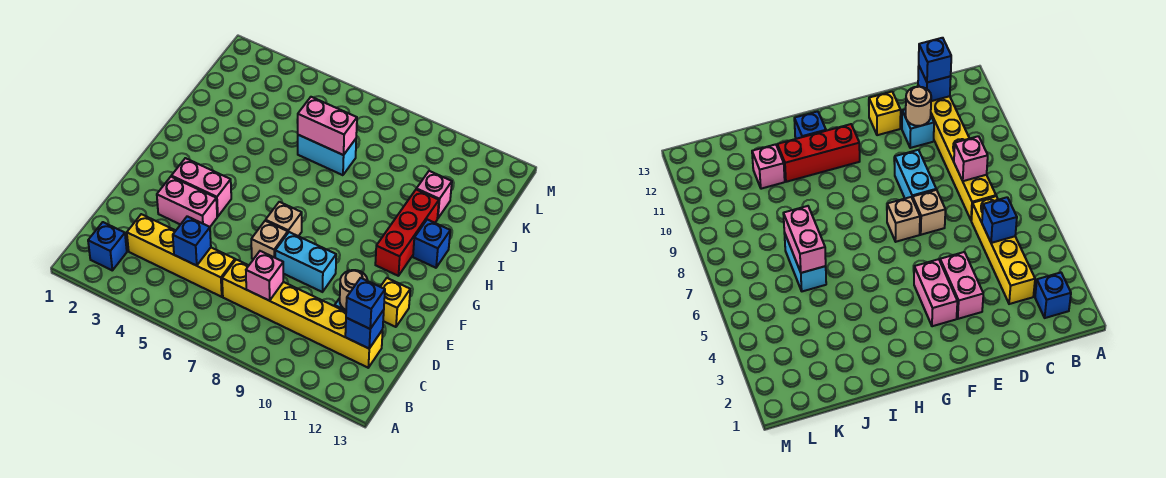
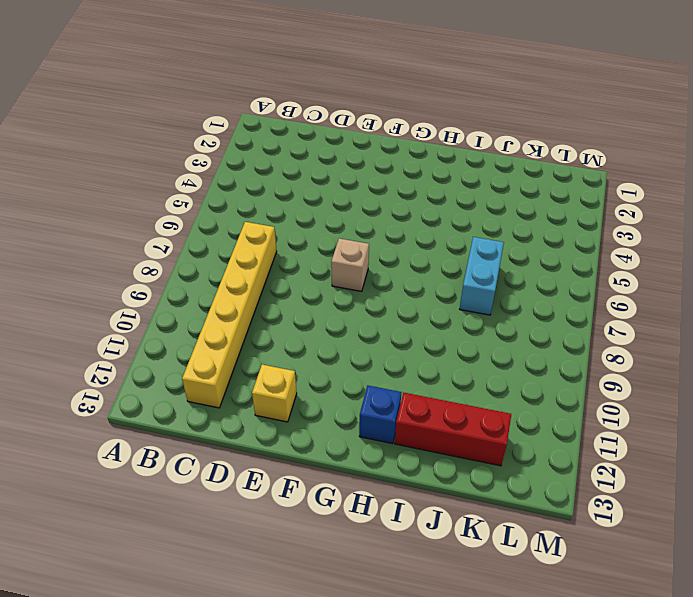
red brick I12:K12 level 1 -> red brick G11:I11 level 1
none -> blue brick B2 level 1
none -> yellow brick C3:C6 level 1
none -> cyan brick D11 level 1

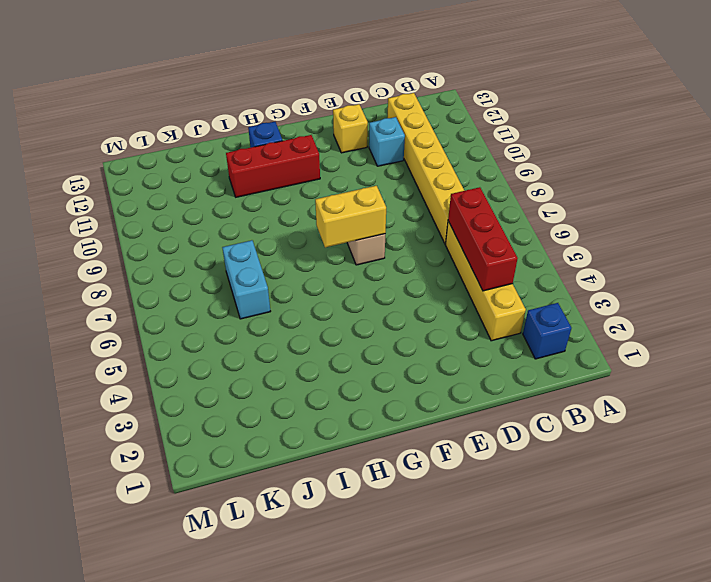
red brick C4:C6 level 2 -> blue brick C5 level 2
yellow brick F7:G7 level 2 -> none
none -> pink brick E3:E4 level 1
none -> tan brick E7 level 1
none -> cyan brick E8:E9 level 1

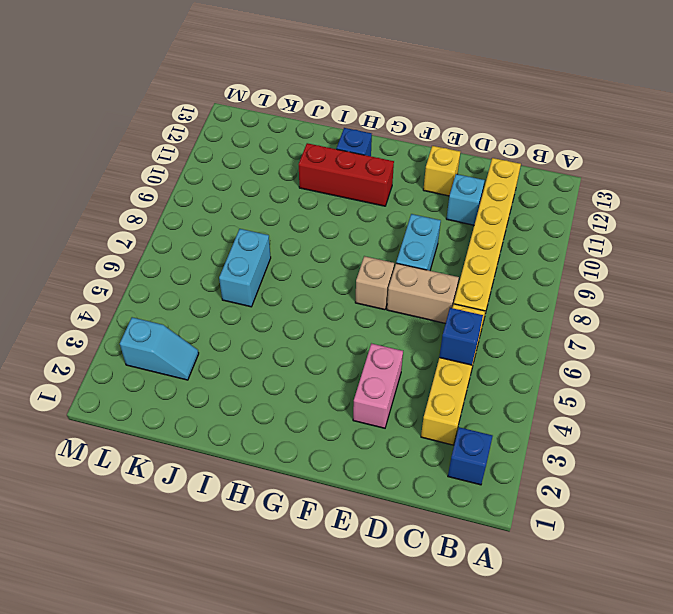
tan brick D7:E7 level 1 -> tan brick E7 level 1
cyan slope K3:L3 level 1 top L -> none
none -> pink brick F3:F4 level 1
none -> pink brick J11 level 1
none -> pink brick C8 level 2

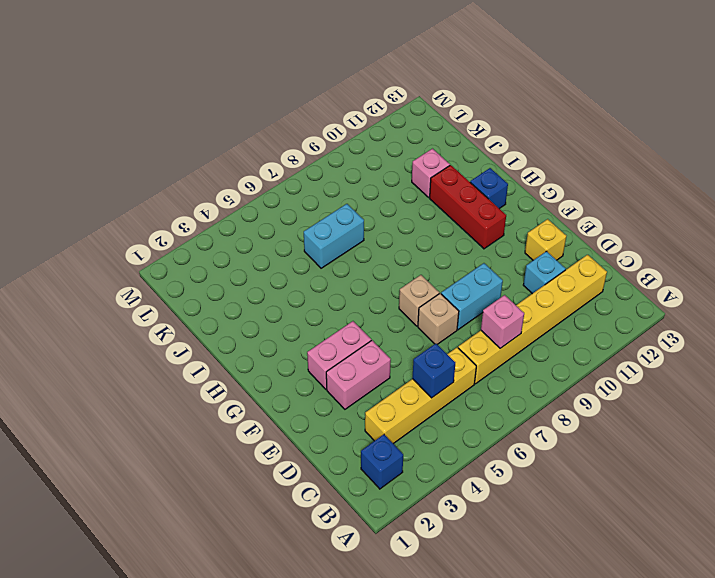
none -> blue brick C12 level 2
none -> tan round brick D11 level 2
none -> pink brick J6:J7 level 2

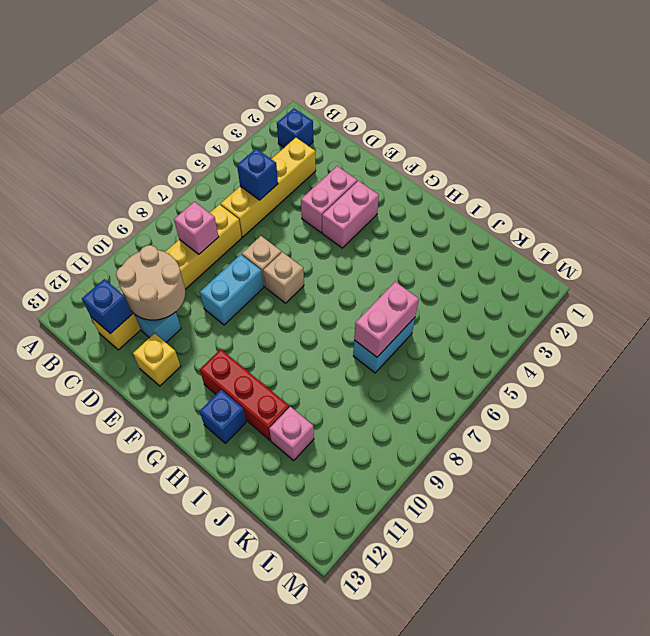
tan round brick C10:D11 level 2 -> tan round brick D11 level 2
none -> blue brick C12 level 3

